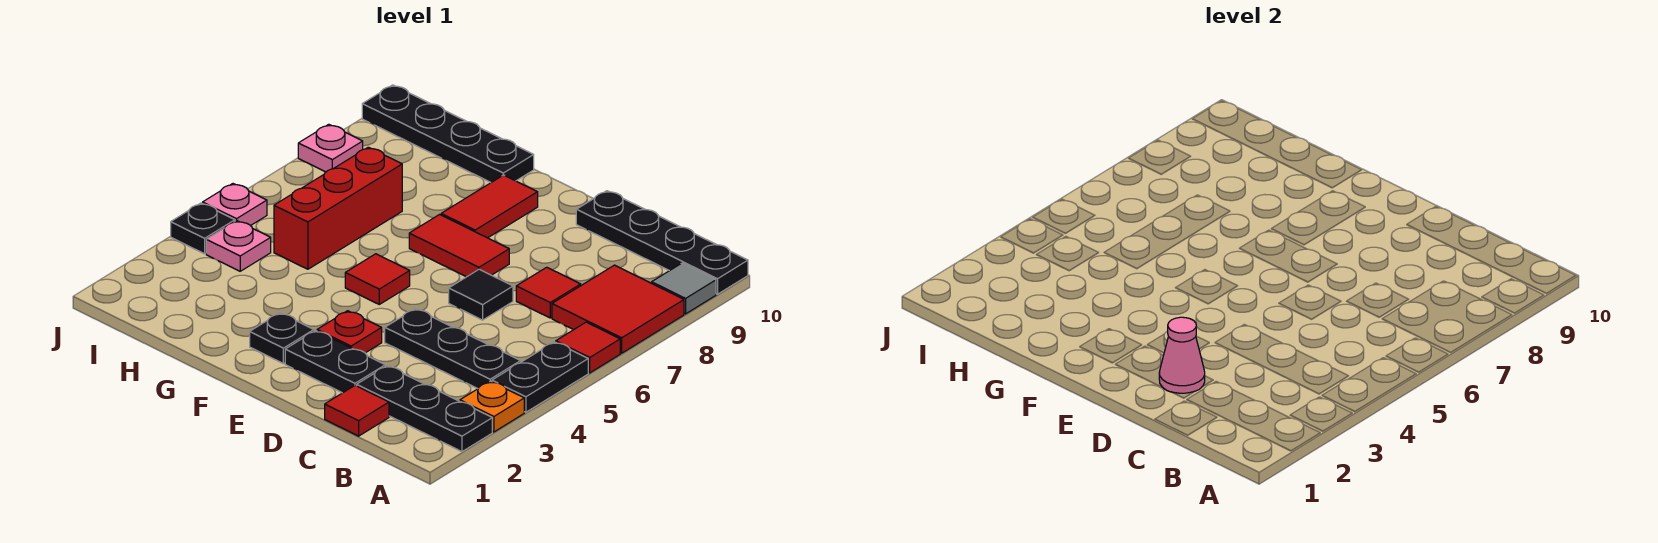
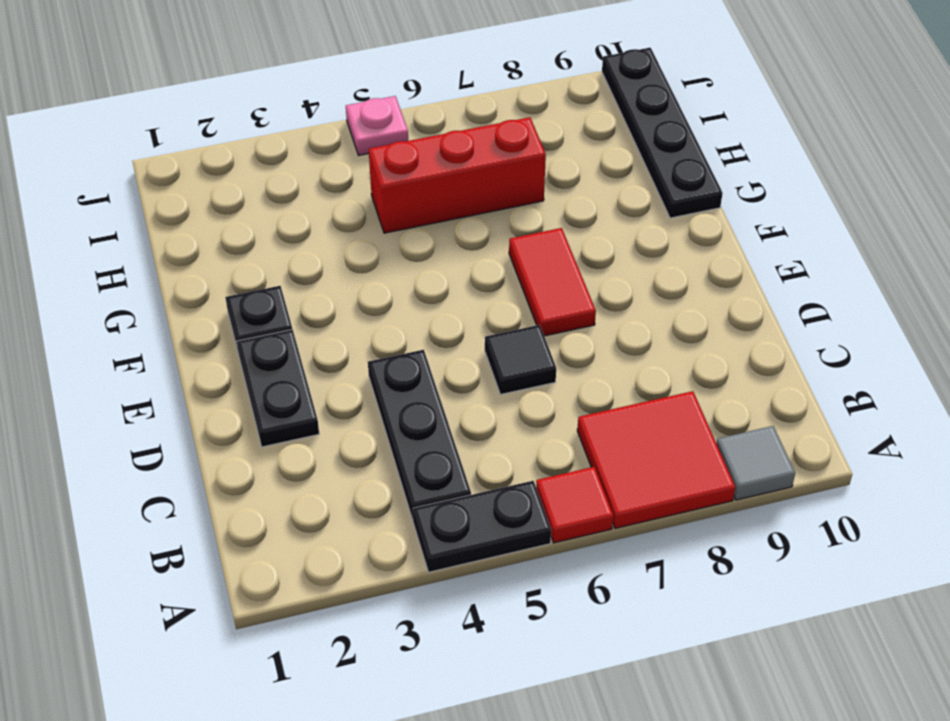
none -> black plate A2:C2 level 1
none -> orange plate A3 level 1
none -> black plate A10:D10 level 1

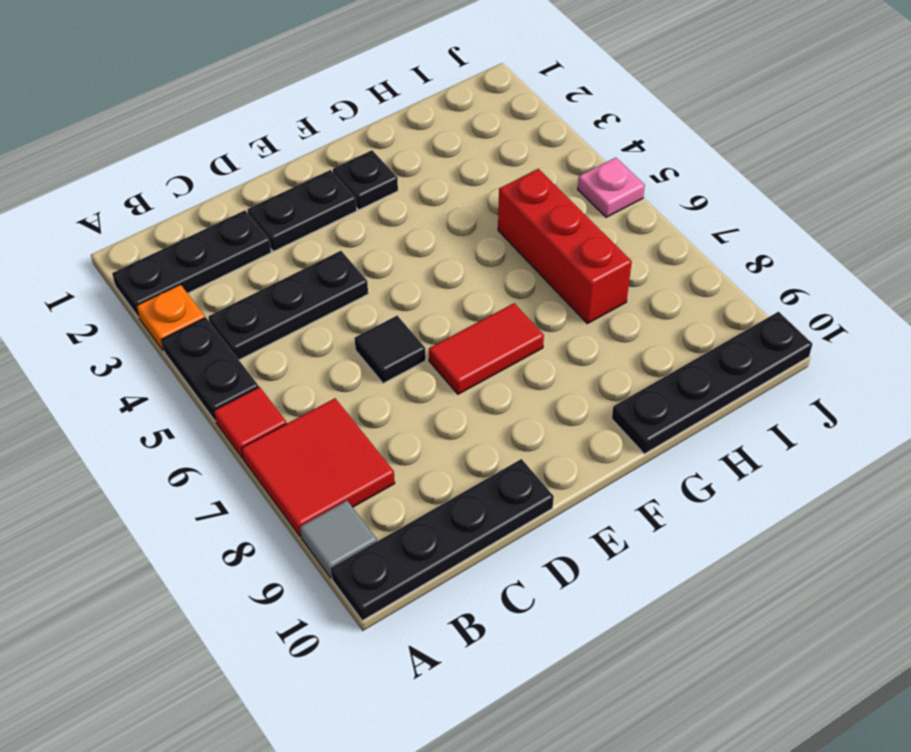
none -> red tile C1 level 1
none -> red tile C7 level 1
none -> red plate E3 level 1

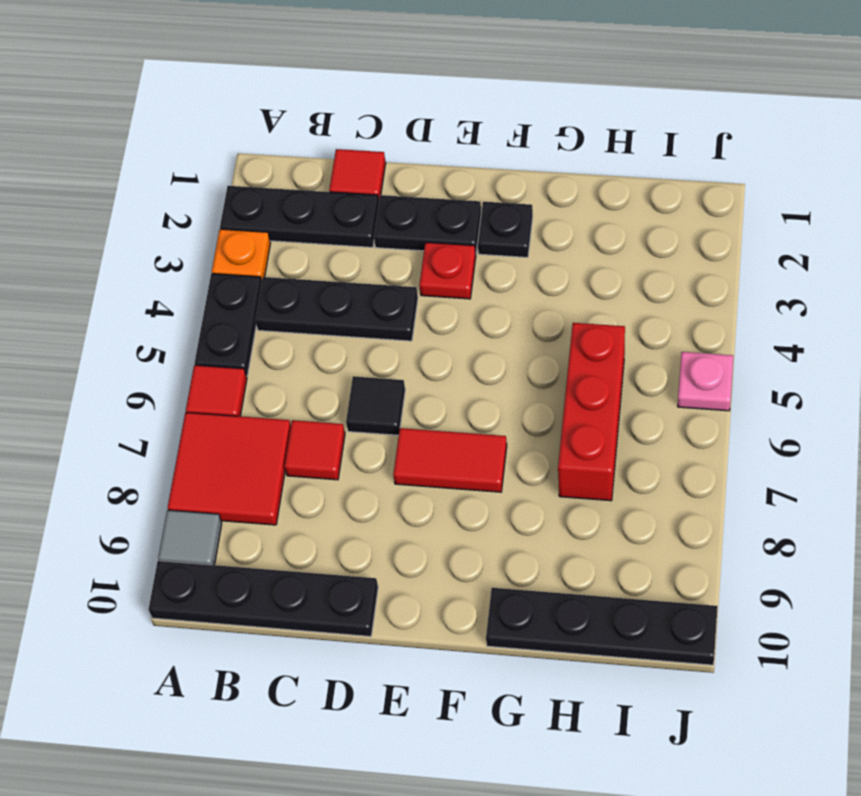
none -> red tile F5 level 1
none -> red tile F8:F9 level 1
none -> pink plate I4 level 1

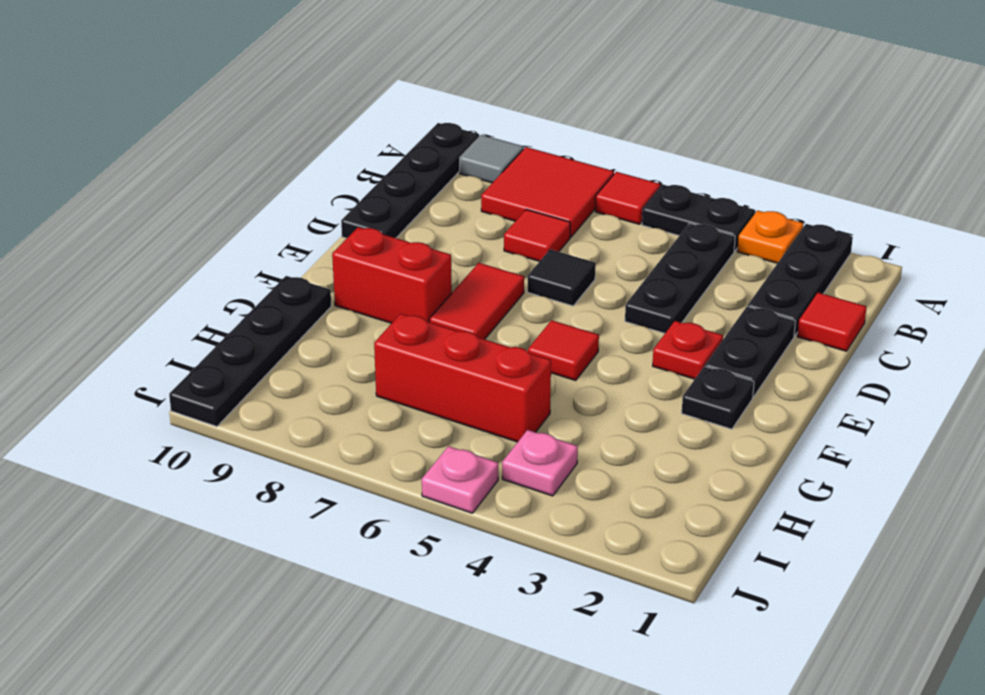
red brick F8:F9 level 1 -> red tile F8:F9 level 1
none -> black plate J4 level 1
none -> pink plate J8 level 1
none -> pink cone D2 level 2

